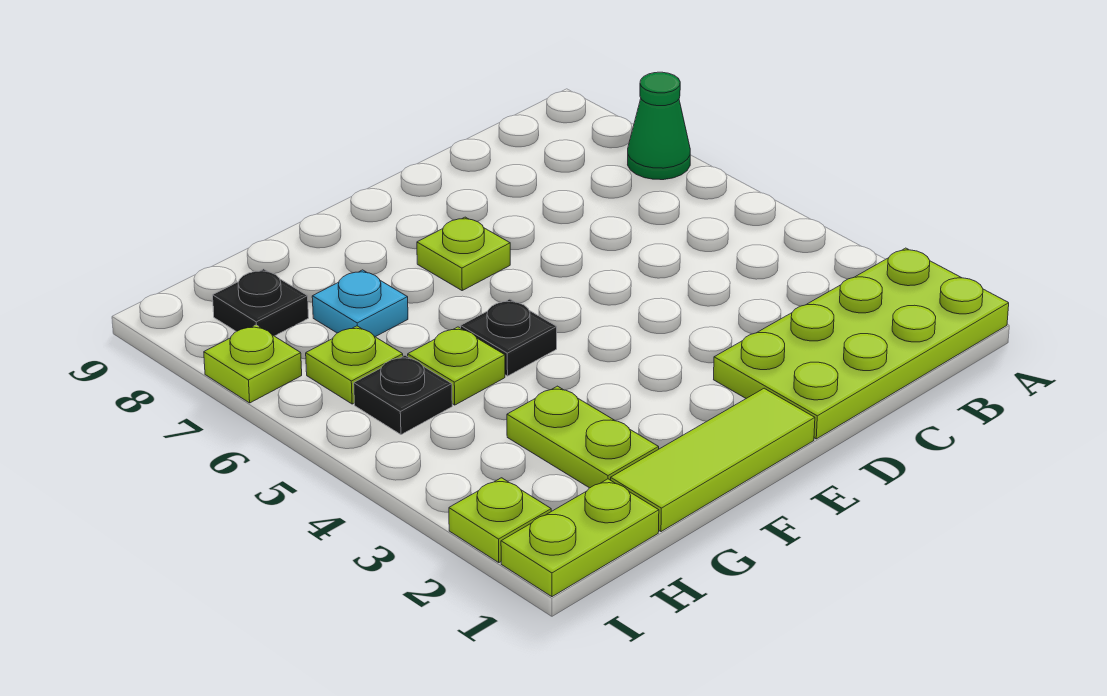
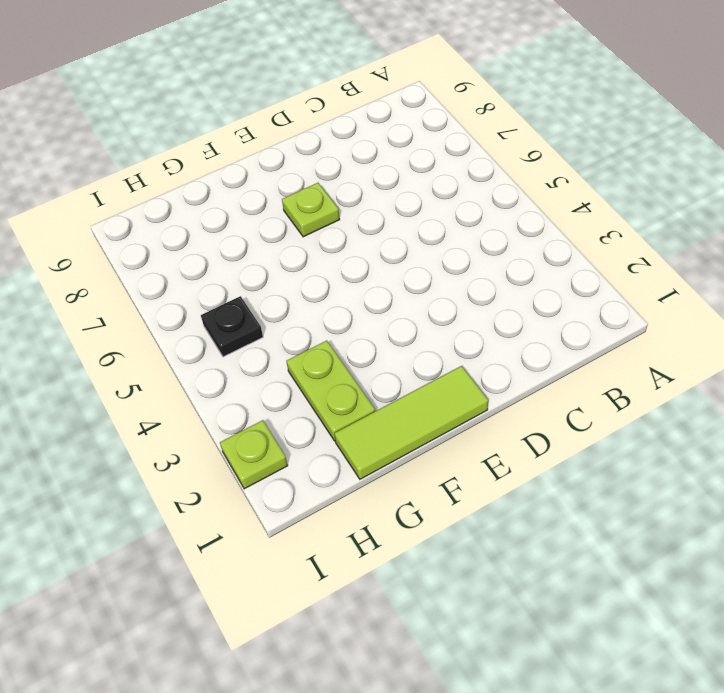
none -> lime plate A1:D2 level 1
none -> green cone A7 level 1
none -> black plate F5 level 1

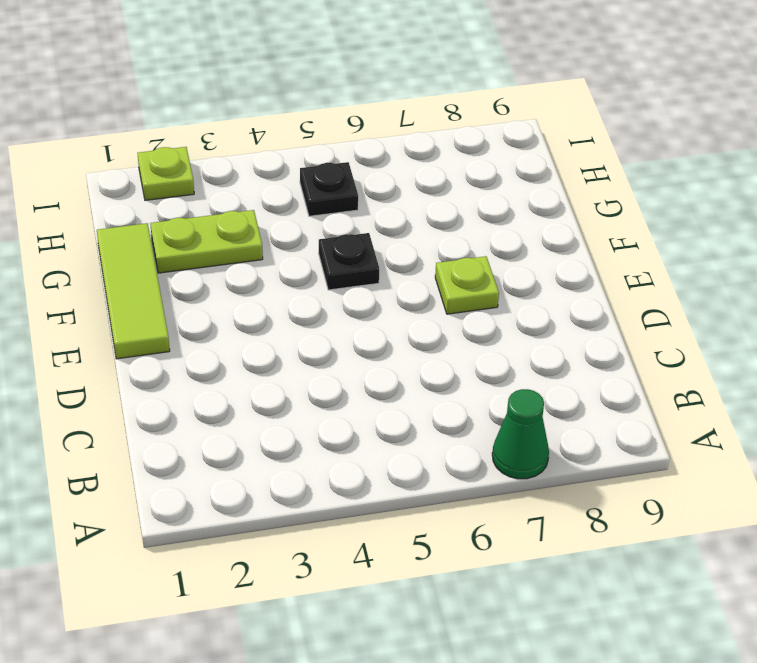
none -> lime plate A1:D2 level 1
none -> lime plate G5 level 1
none -> cyan plate G7 level 1

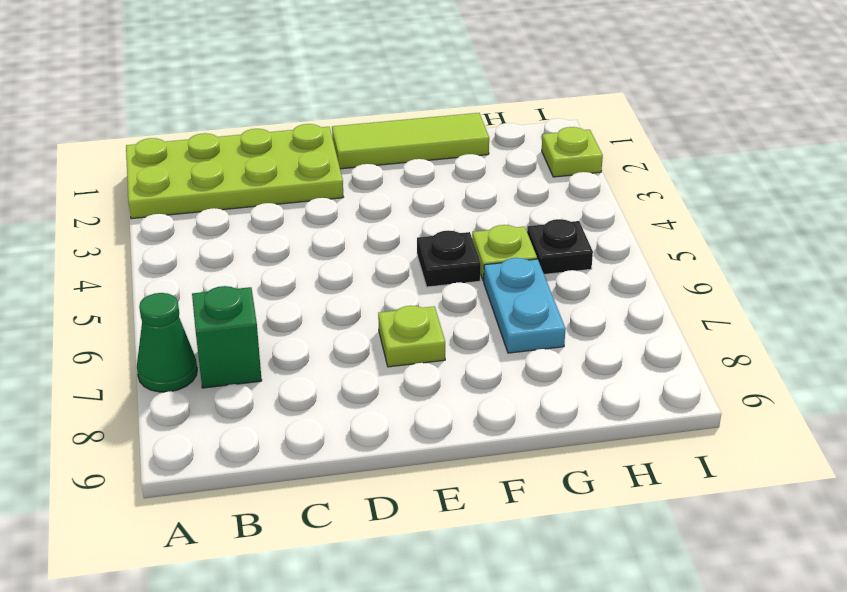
green brick B7 level 1 -> none
cyan plate G6:G7 level 1 -> cyan plate G7 level 1
none -> lime plate G2:G3 level 1
none -> lime plate H1:I1 level 1
none -> lime plate H6 level 1

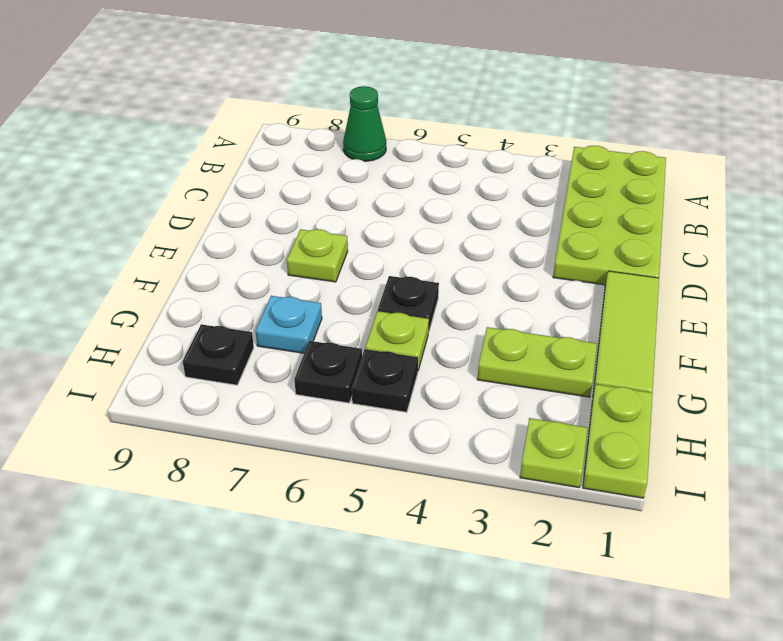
black plate H6 level 1 -> lime plate H6 level 1
none -> lime plate I7 level 1

